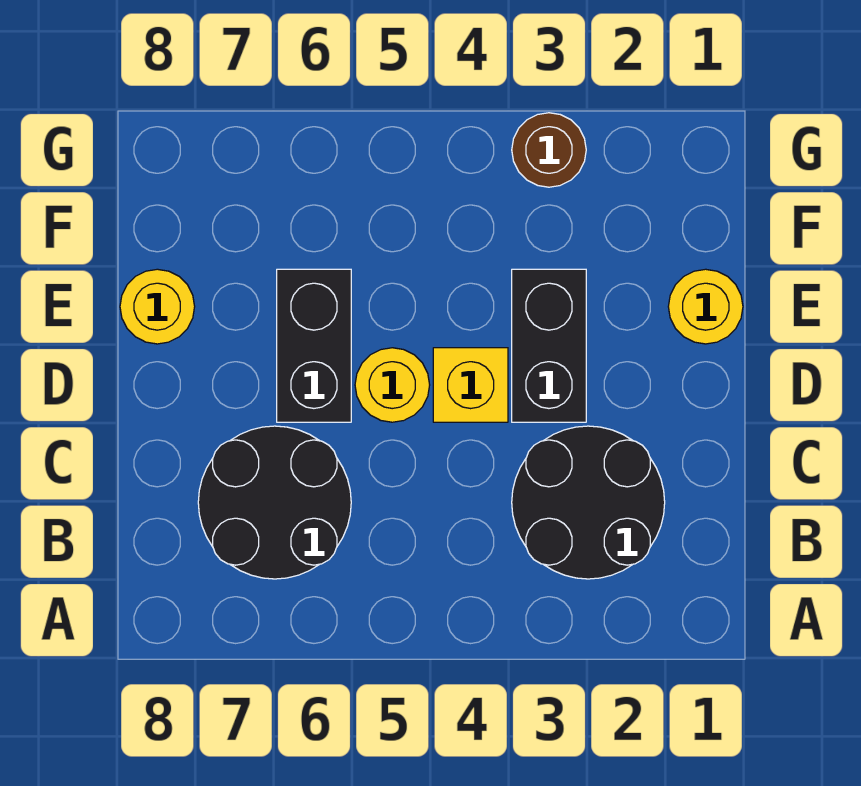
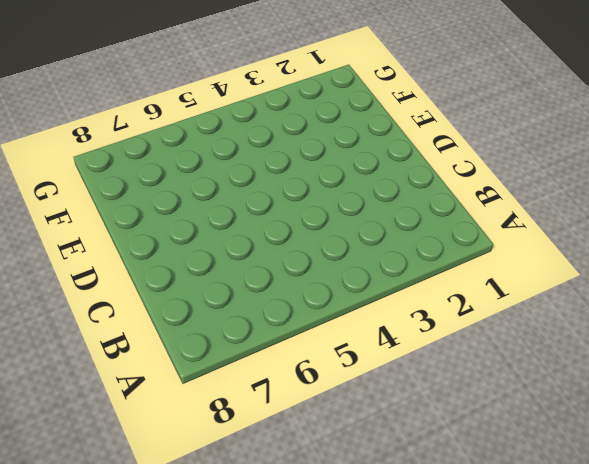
none -> black round brick B2:C3 level 1
none -> black round brick B6:C7 level 1

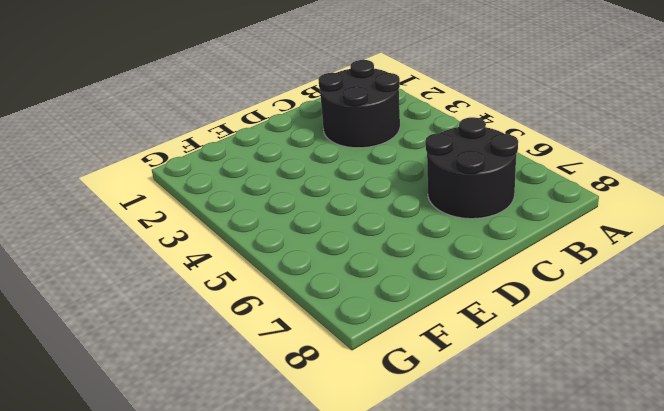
none -> black brick D3:E3 level 1
none -> yellow brick D4 level 1

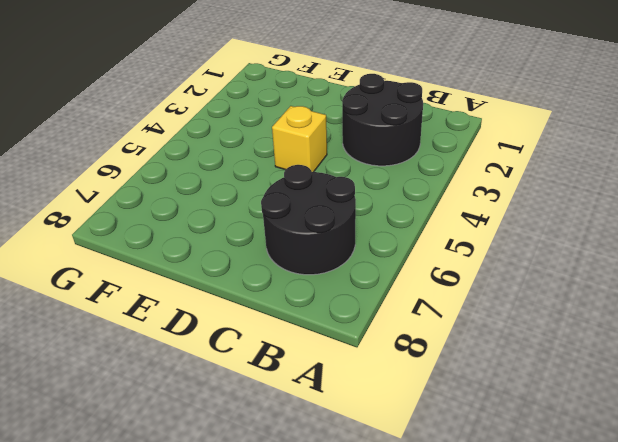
none -> black brick D3:E3 level 1
none -> yellow round brick D5 level 1

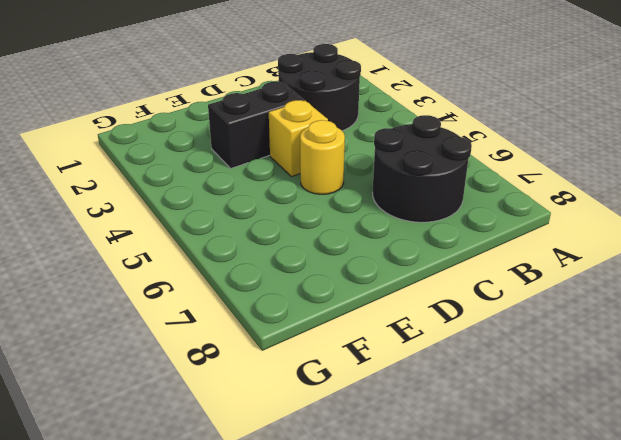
none -> black brick D6:E6 level 1
none -> yellow round brick E1 level 1

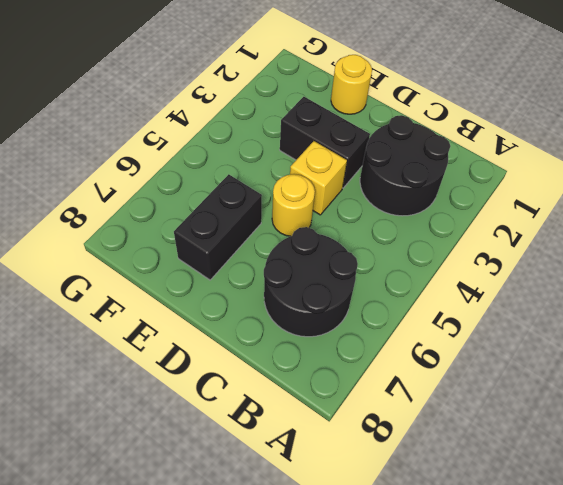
black brick E6:E7 level 1 -> black brick D6:E6 level 1
none -> yellow round brick E8 level 1
none -> brown round brick G3 level 1

